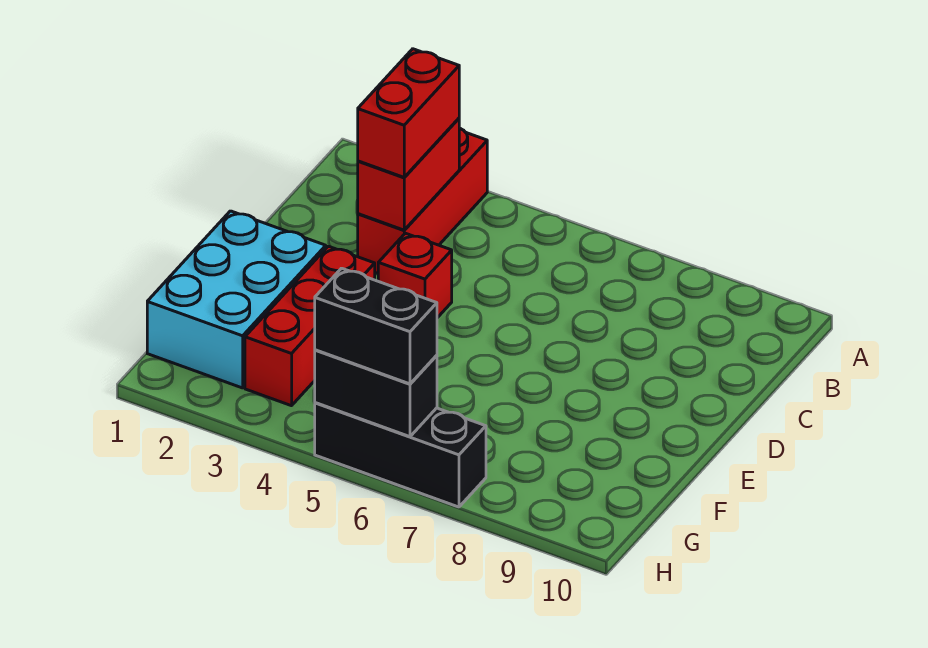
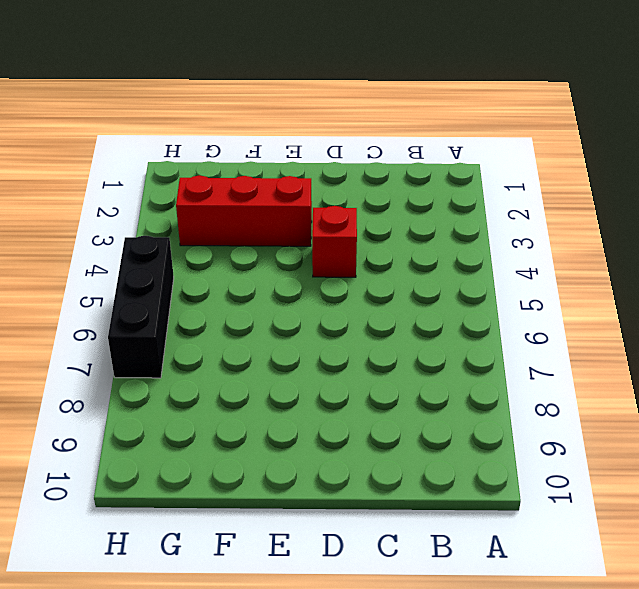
none -> red brick A3:C3 level 1
none -> cyan brick E1:G2 level 1

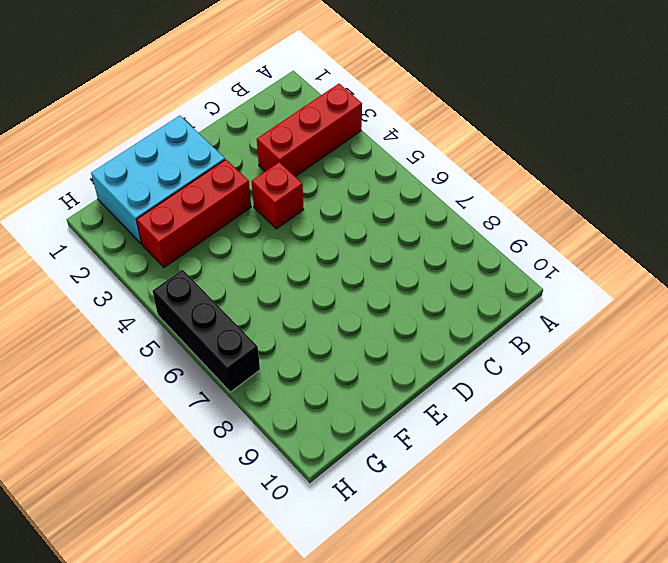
none -> red brick B3:C3 level 2
none -> black brick H5:H6 level 2

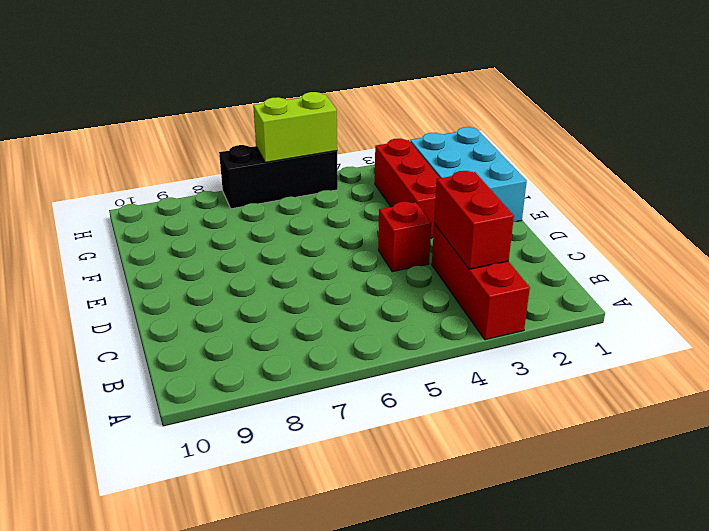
lime brick H5:H6 level 2 -> black brick H5:H6 level 2
none -> red brick B3:C3 level 3
none -> black brick H5:H6 level 3

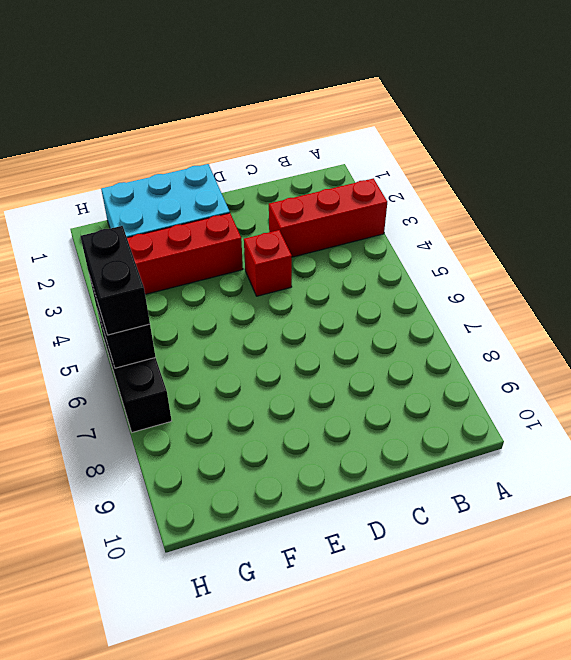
none -> red brick B3:C3 level 2
none -> red brick B3:C3 level 3

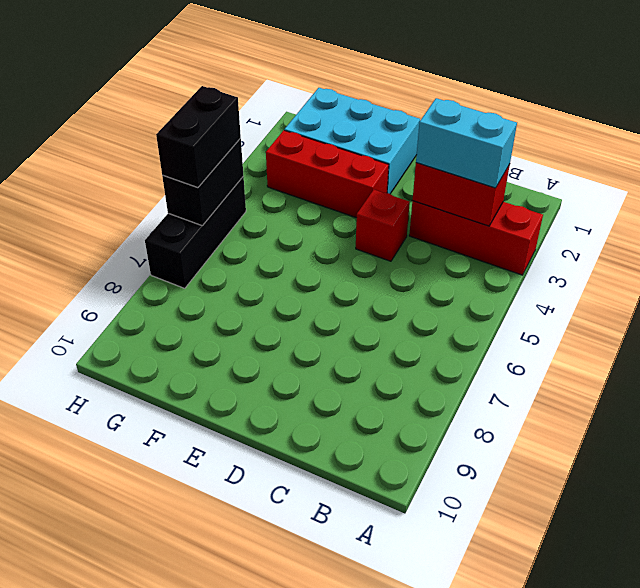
cyan brick B3:C3 level 3 -> red brick B3:C3 level 3

